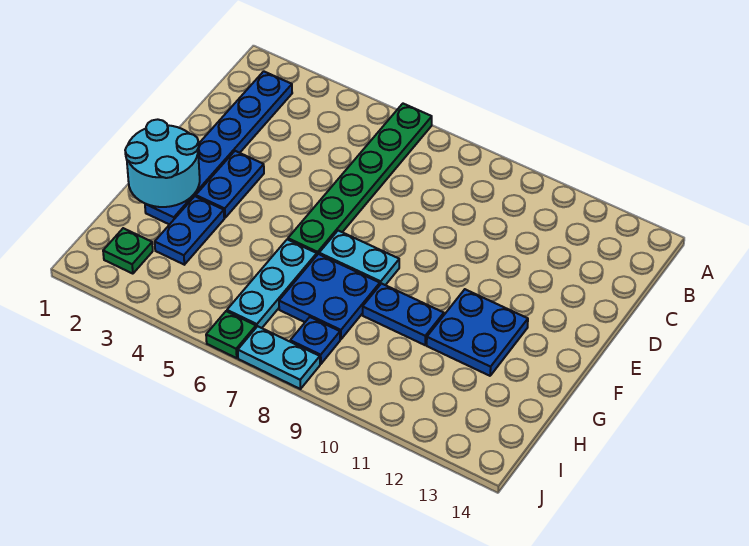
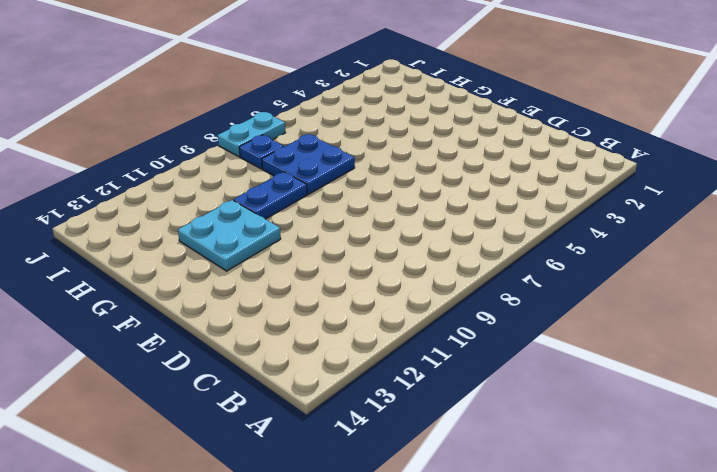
cyan plate F11:G12 level 1 -> blue plate F11:G12 level 1
none -> green plate A6:F6 level 1
none -> blue plate B2:G2 level 1
none -> blue plate E3:F3 level 1

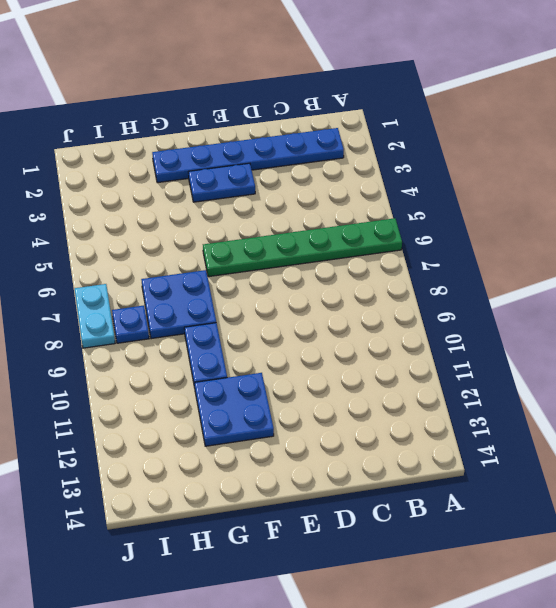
none -> cyan plate F7:F8 level 1
none -> blue plate G3:H3 level 1
none -> cyan plate G6:I6 level 1

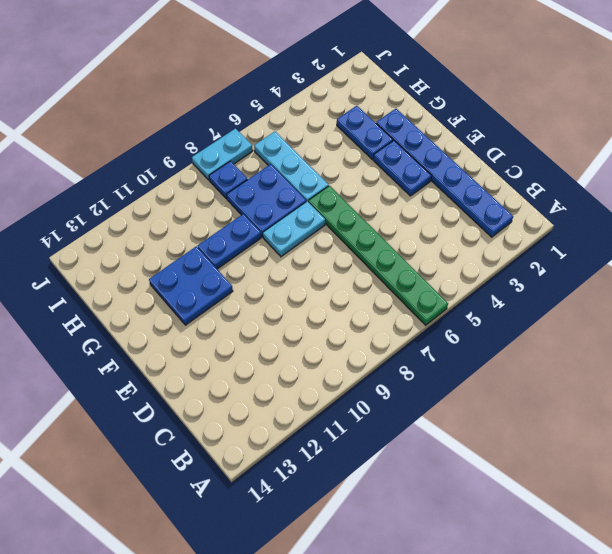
none -> green plate I2 level 1
none -> green plate J6 level 1
none -> cyan round brick F1:G2 level 2

